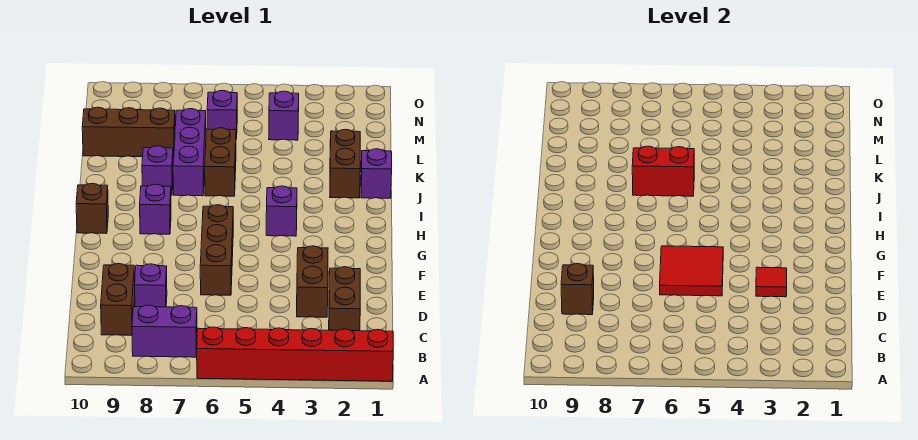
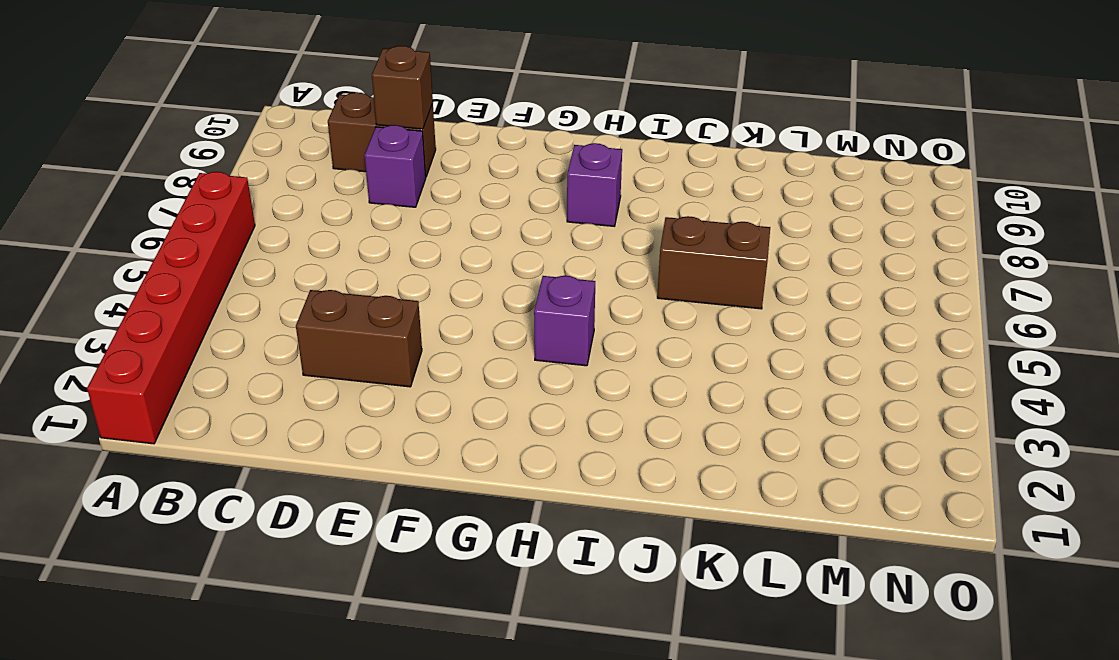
none -> purple brick B7:B8 level 1
none -> brown brick C2:D2 level 1
none -> brown brick E6:G6 level 1

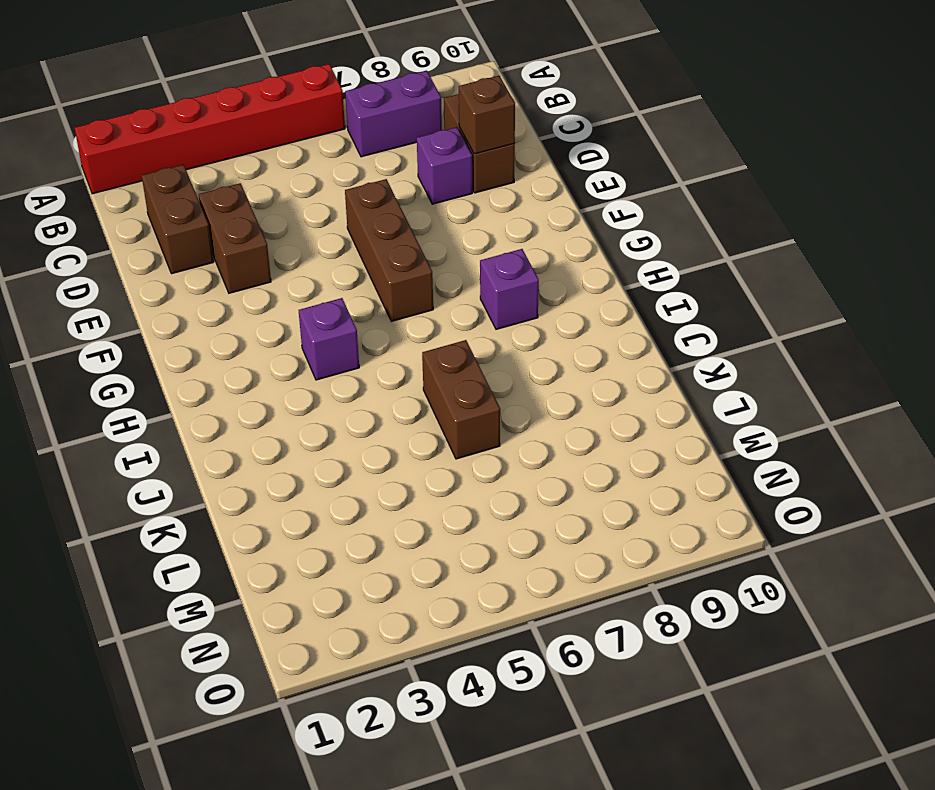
none -> brown brick H10 level 1
none -> purple brick J1 level 1
none -> brown brick J2:K2 level 1

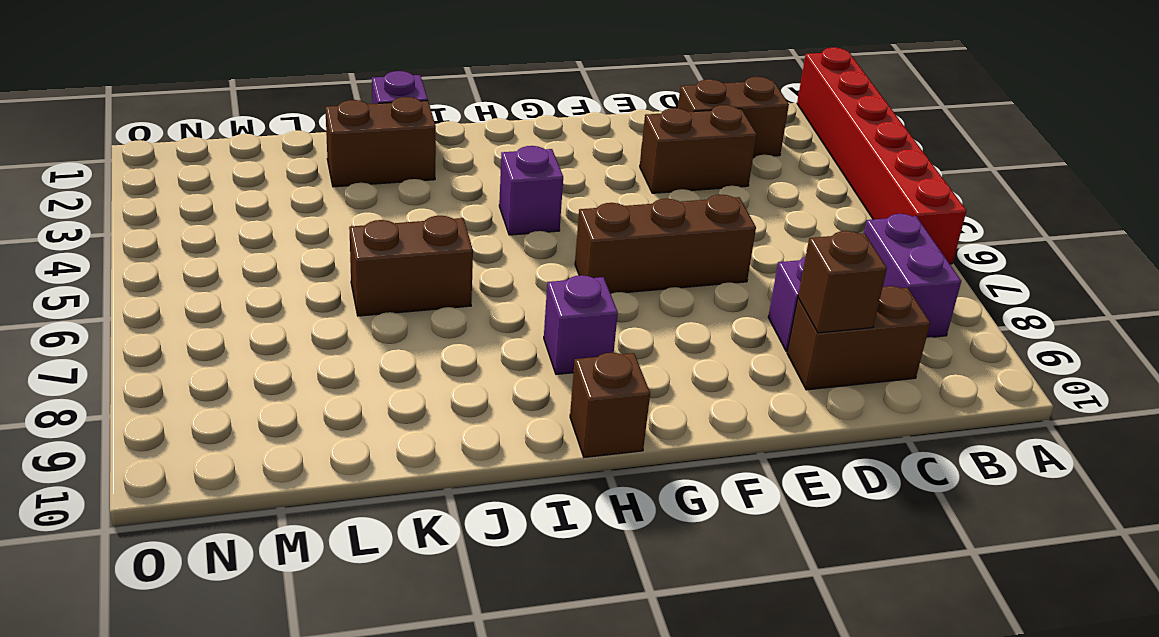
none -> purple brick J7:L7 level 1
none -> purple brick J8 level 1
none -> brown brick L8:L10 level 1

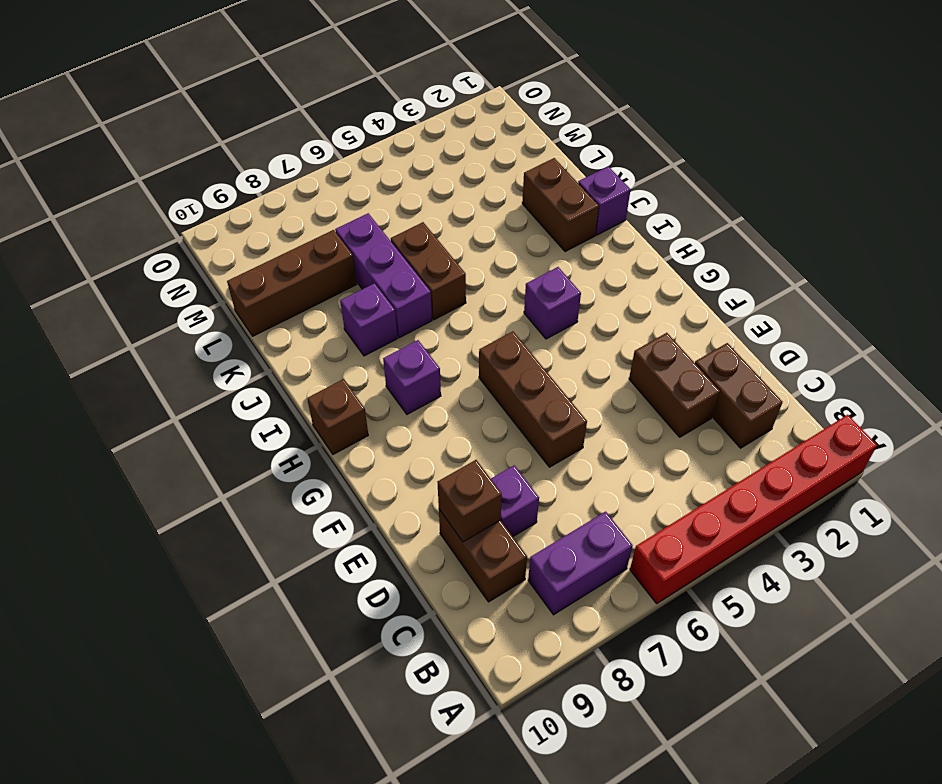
none -> purple brick M4 level 1
none -> purple brick M6 level 1
none -> red tile E3 level 2

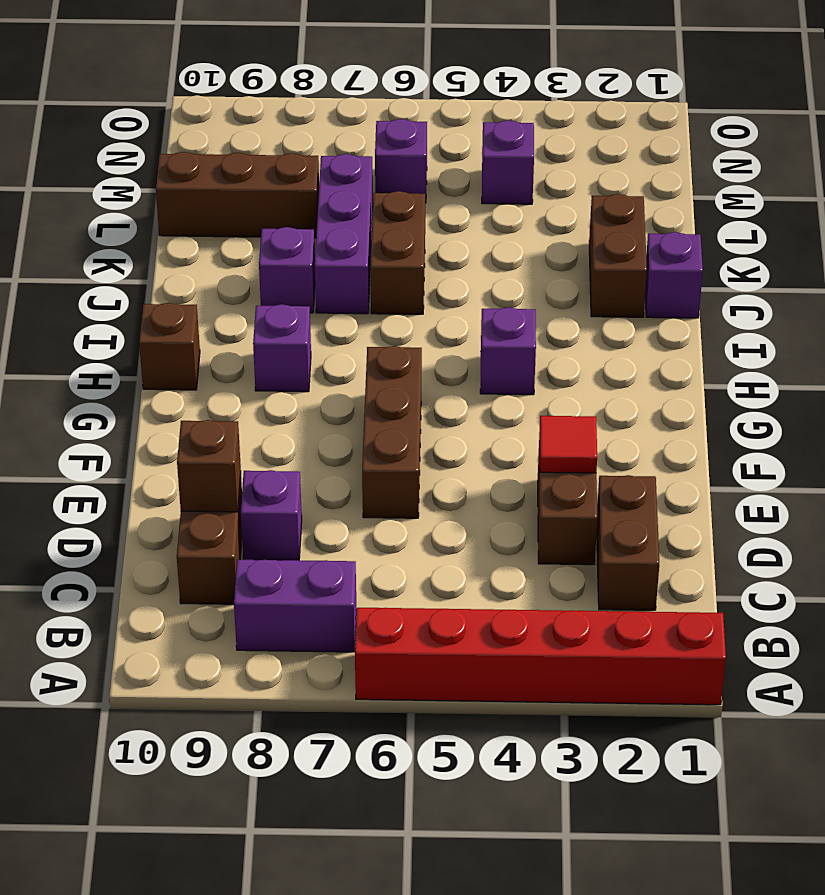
none -> red tile E5:F6 level 2
none -> red brick J6:J7 level 2

